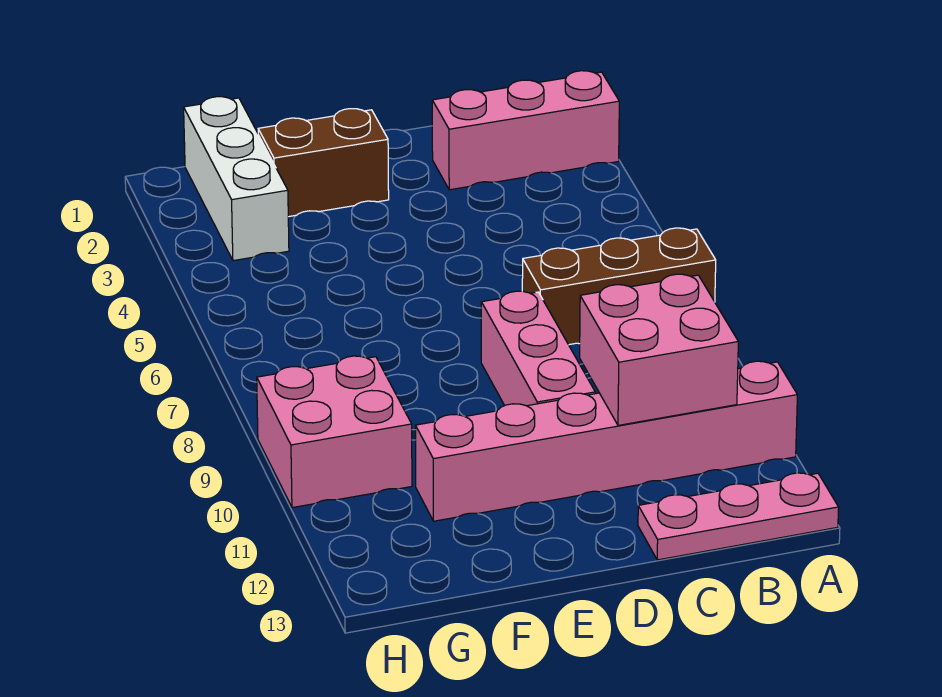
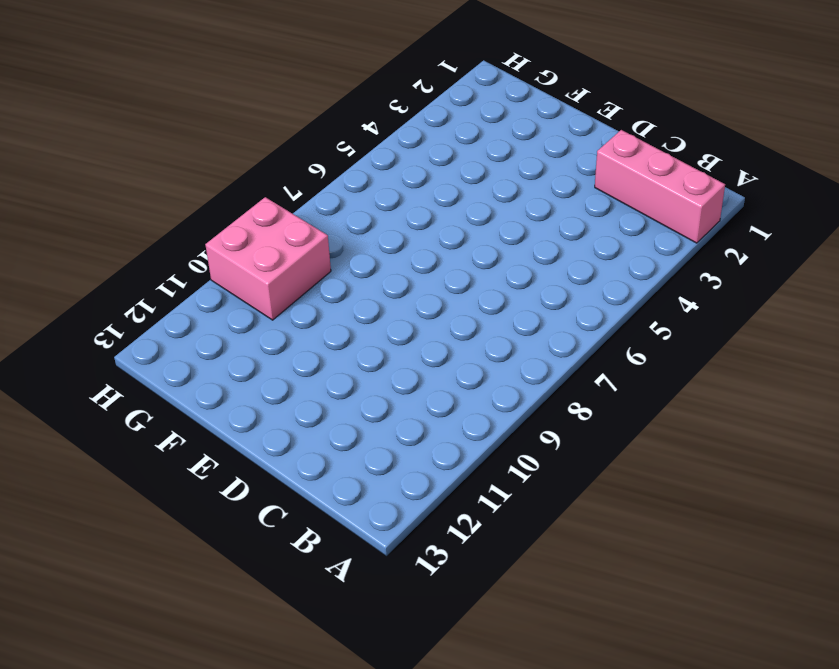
none -> brown brick A7:C7 level 1
none -> pink brick A11:F11 level 1

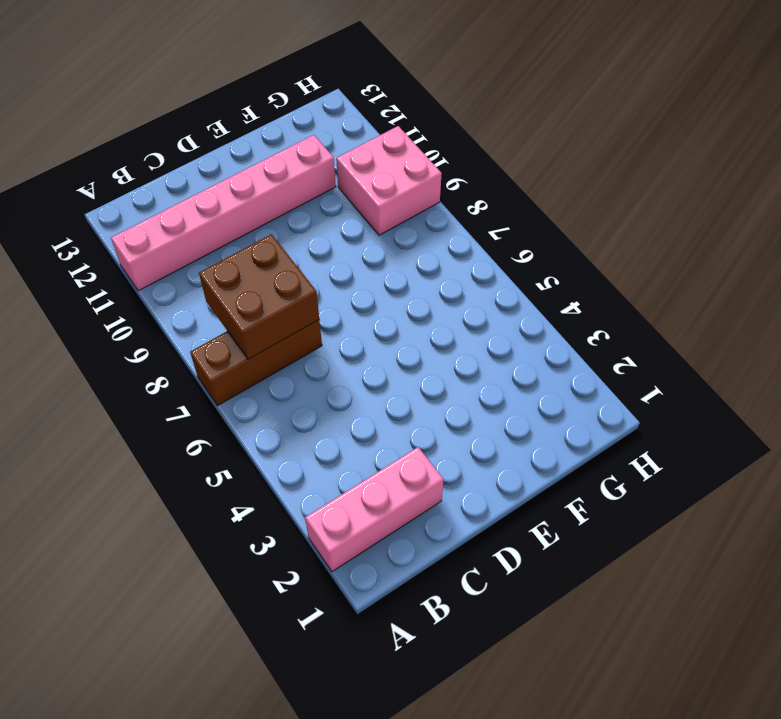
brown brick B7:C8 level 2 -> none
none -> pink plate A13:C13 level 1
none -> pink brick D8:D10 level 1

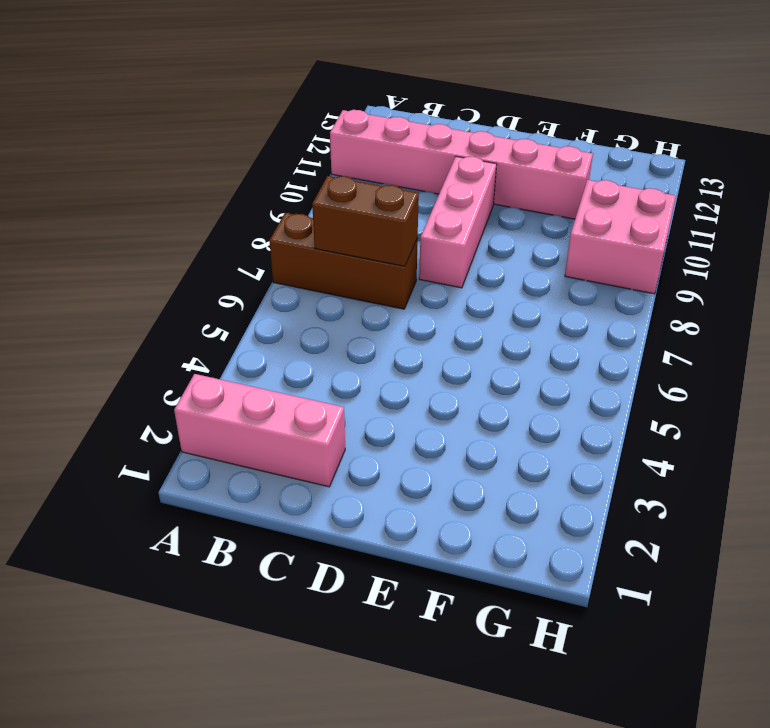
brown brick B7:C7 level 2 -> brown brick E2:F2 level 1
none -> pink plate A13:C13 level 1
none -> white brick G1:G3 level 1

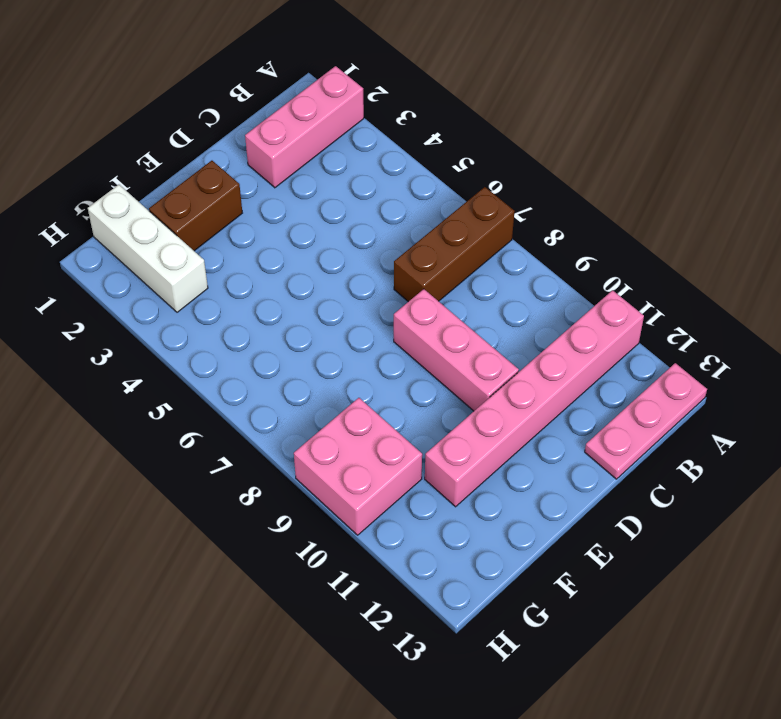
none -> pink brick B10:C11 level 2

